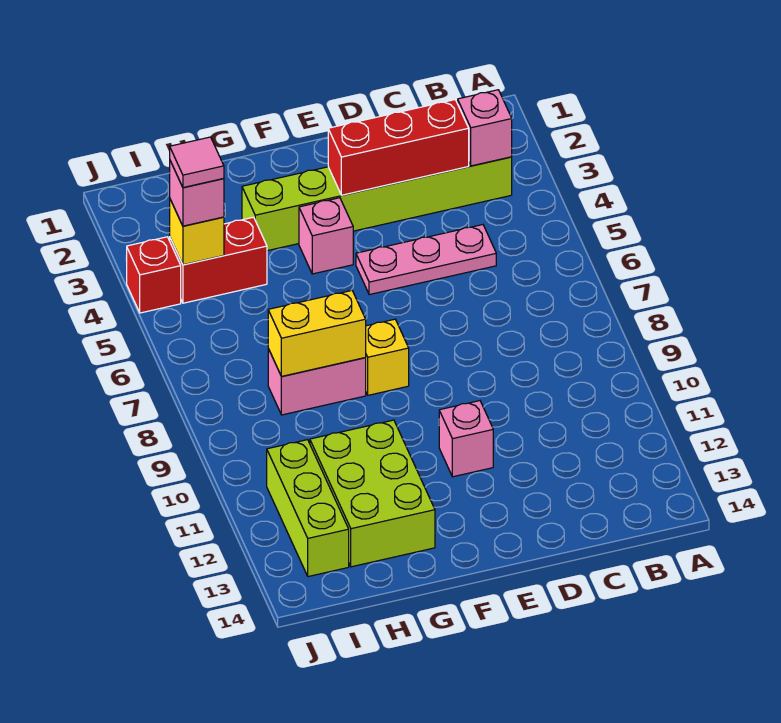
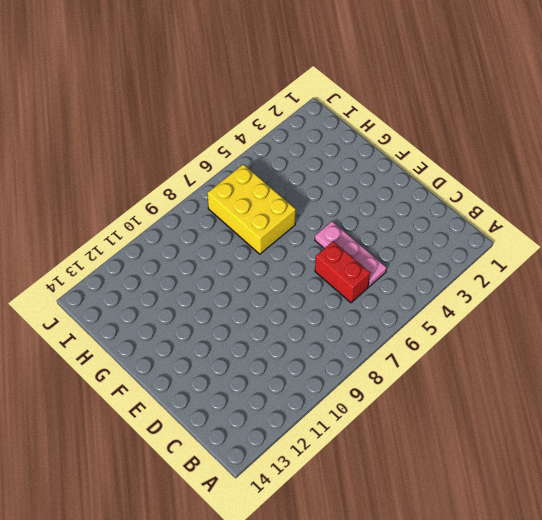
red brick C6:D6 level 1 -> red brick H4:I4 level 1
yellow brick G6:I7 level 1 -> none
none -> lime brick B3:G3 level 1
none -> pink brick E11 level 1
none -> pink brick F4 level 1

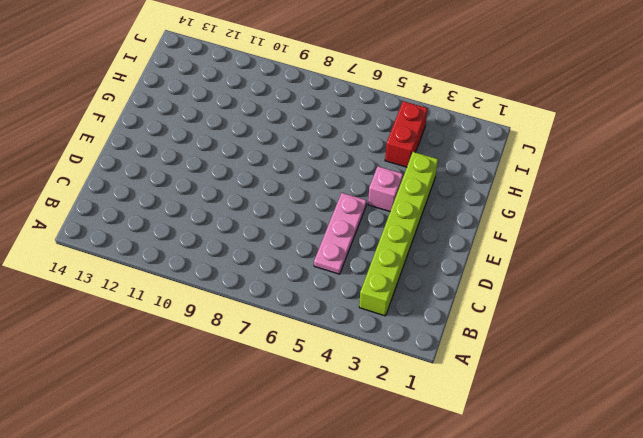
none -> pink brick E11 level 1
none -> yellow brick F8 level 1
none -> pink brick G8:H8 level 1

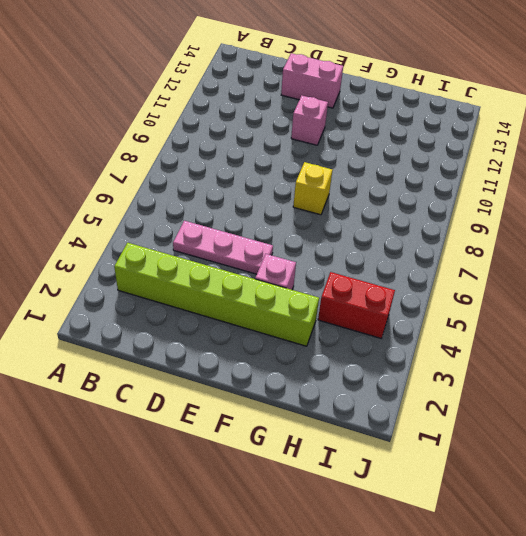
pink brick D13:E13 level 1 -> pink brick G8:H8 level 1
none -> lime brick G11:H13 level 1
none -> lime brick I11:I13 level 1
none -> red brick J4 level 1

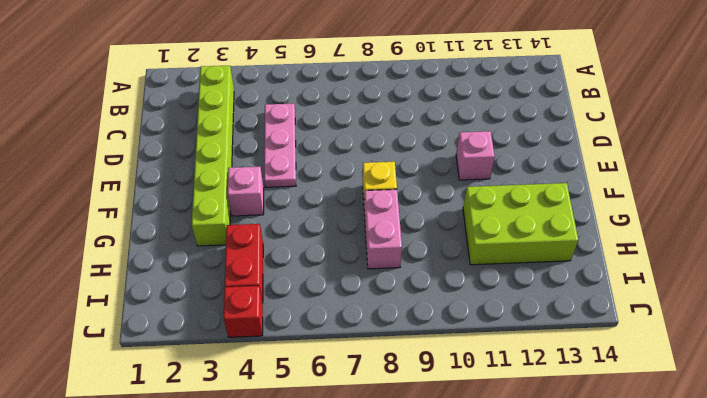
none -> lime brick I11:I13 level 1
none -> pink brick B3 level 2
none -> red brick C3:E3 level 2

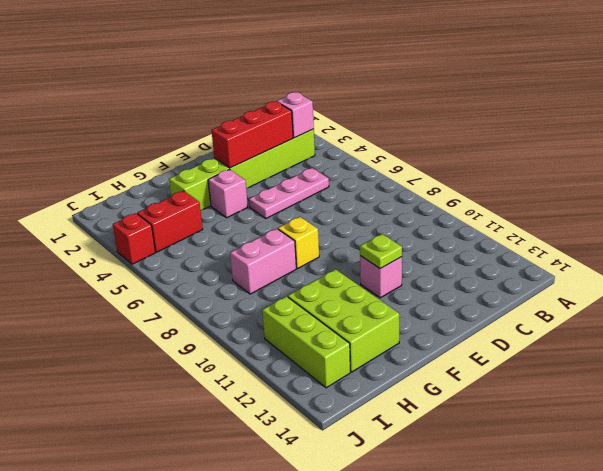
lime plate E11 level 2 -> none
none -> yellow brick G8:H8 level 2
none -> yellow brick I4 level 2
none -> pink brick I4 level 3

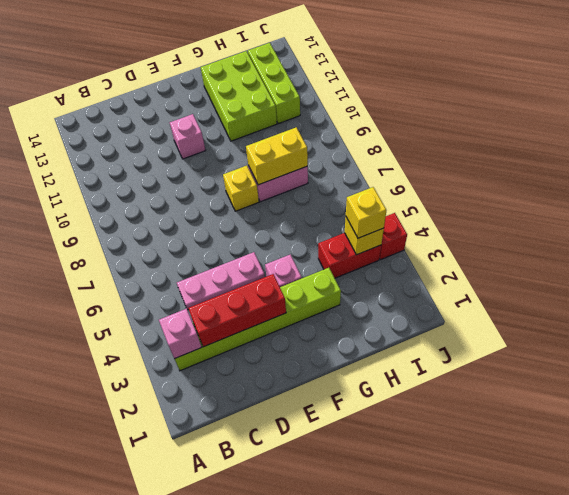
yellow brick I4 level 3 -> pink brick I4 level 3
none -> pink tile I4 level 4

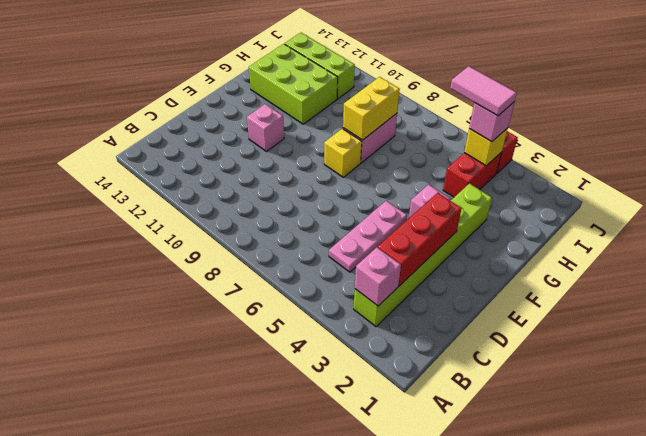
pink tile I4:I5 level 4 -> pink tile I4 level 4

